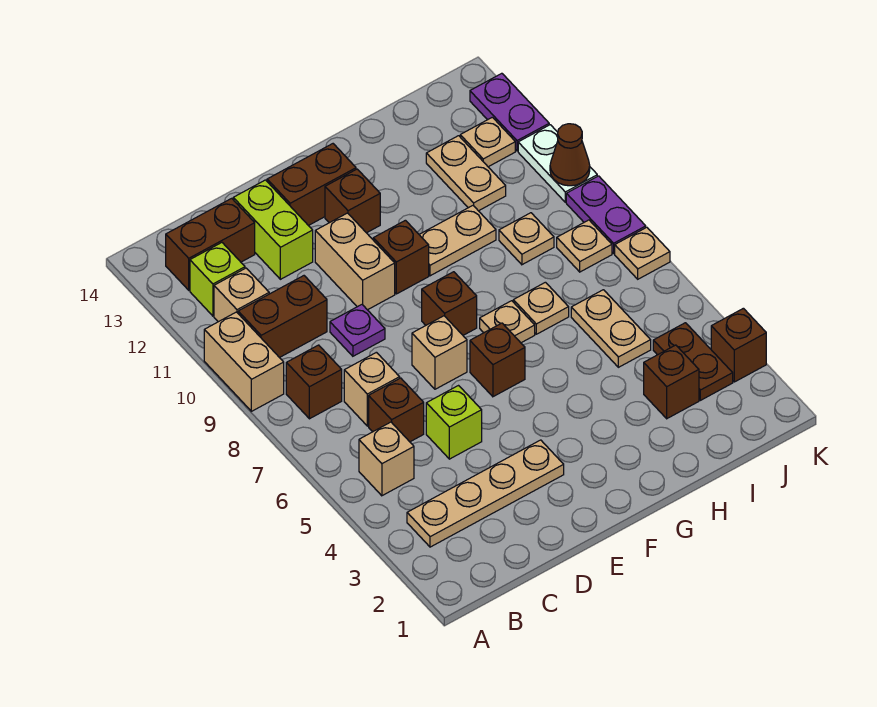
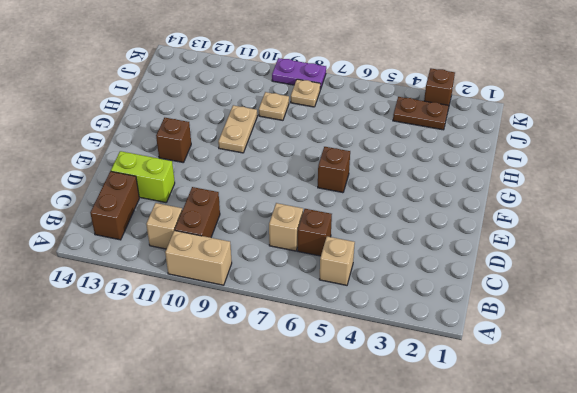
none -> tan plate B3:E3 level 1
none -> brown brick B8 level 1
none -> lime brick B12 level 1
none -> lime brick D5 level 1

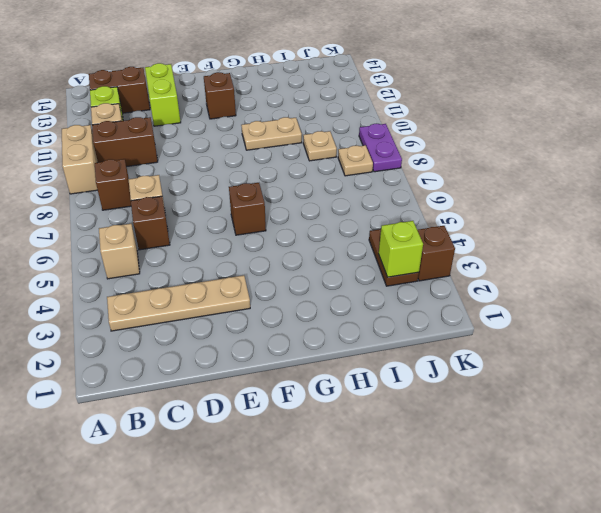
lime brick J3 level 2 -> lime brick D5 level 1
none -> purple plate D9 level 1
none -> tan brick E7 level 1
none -> tan brick E10:E11 level 1
none -> brown brick E13:F13 level 1

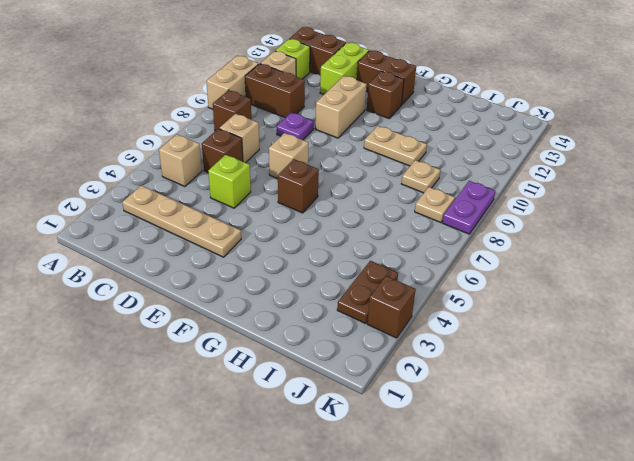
none -> brown brick F8 level 1
none -> brown brick F10 level 1
none -> tan plate G7 level 1
none -> tan plate H7 level 1

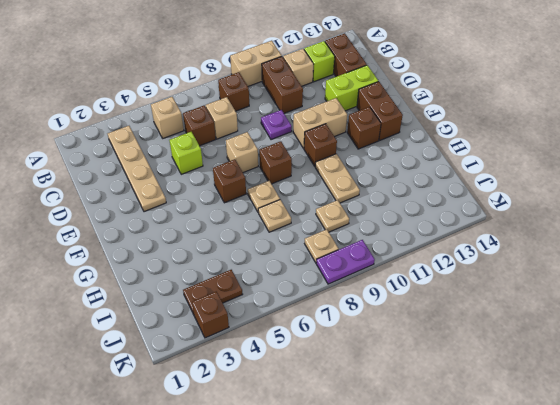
none -> brown brick I3 level 1
none -> tan plate I5:I6 level 1
none -> tan plate I11:I12 level 1
none -> tan plate J12 level 1

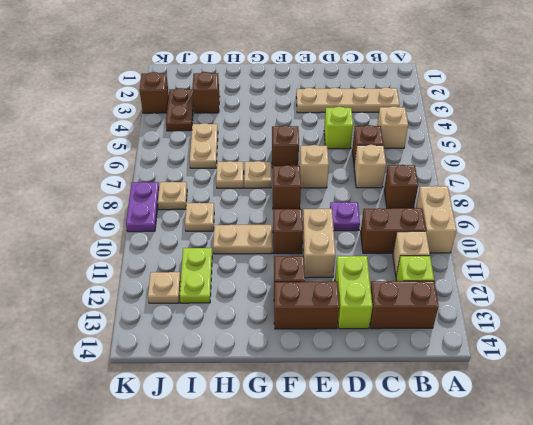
lime plate I11:I12 level 1 -> tan plate I11:I12 level 1
none -> tan plate K7 level 1
none -> white plate K10:K11 level 1
none -> purple plate K12:K13 level 1
none -> brown cone K10 level 2

